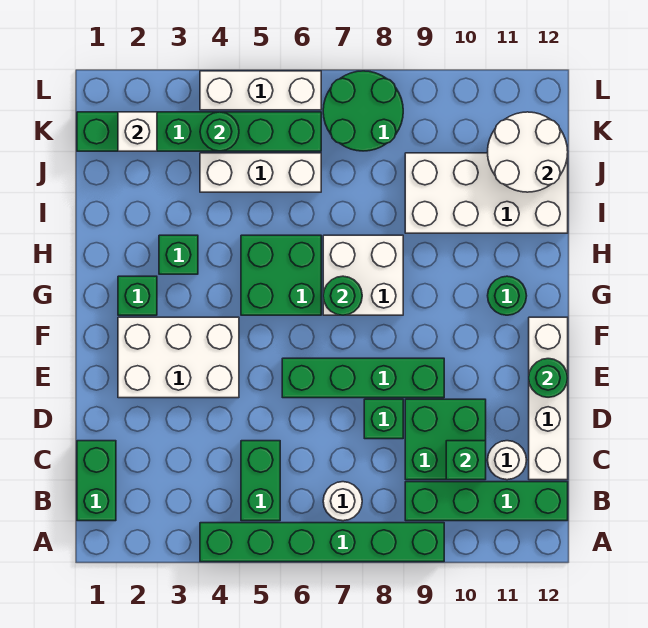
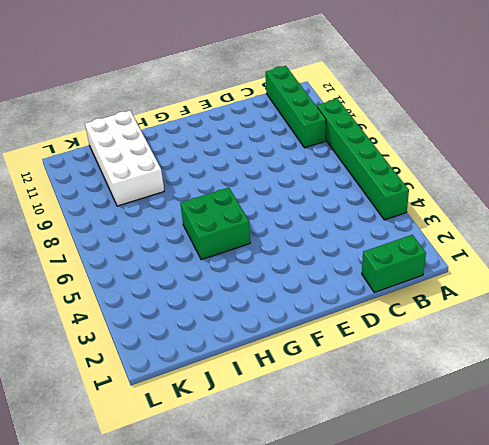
none -> green brick B5:C5 level 1
none -> white round brick B7 level 1
none -> green brick C9:D10 level 1

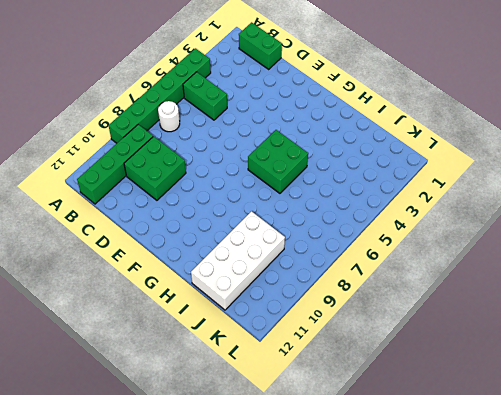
none -> white round brick C11 level 1
none -> white brick C12:F12 level 1
none -> green brick D8 level 1

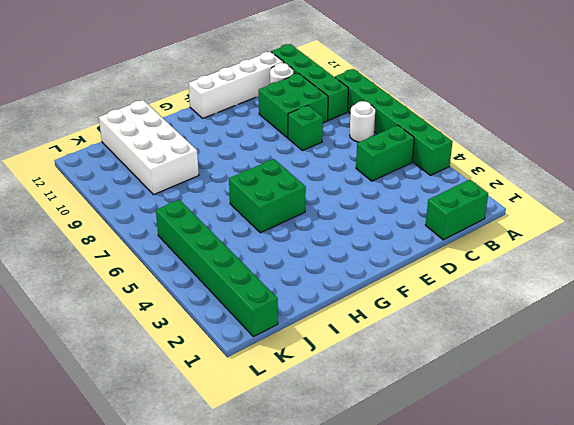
none -> white brick E2:F4 level 1
none -> green brick E6:E9 level 1
none -> green brick G2 level 1

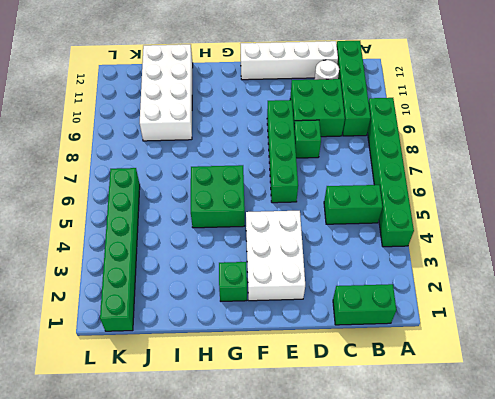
none -> white round brick B7 level 1
none -> white brick G7:H8 level 1
none -> green round brick G11 level 1

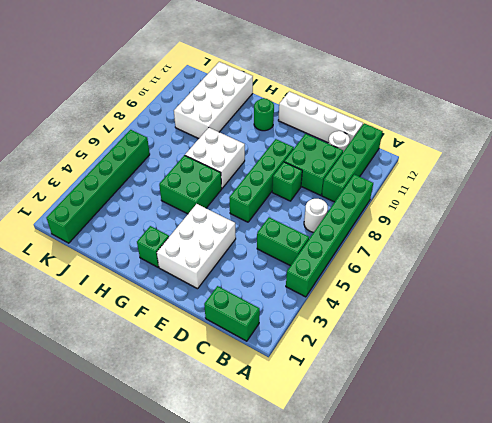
none -> green brick H3 level 1
none -> white brick J4:J6 level 1
none -> green round brick K7:L8 level 1

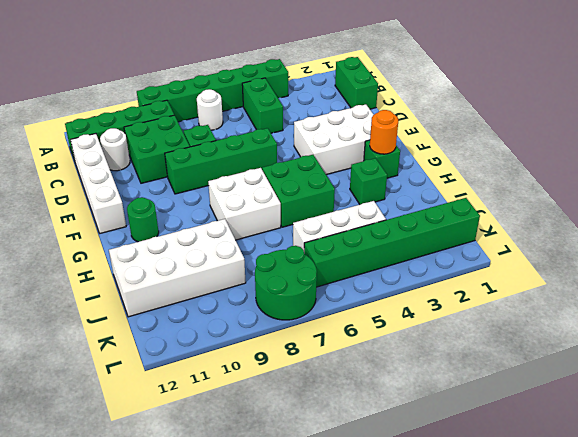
orange round brick G2 level 2 -> none
none -> white brick L4:L6 level 1
none -> green brick C10 level 2
none -> green round brick E12 level 2

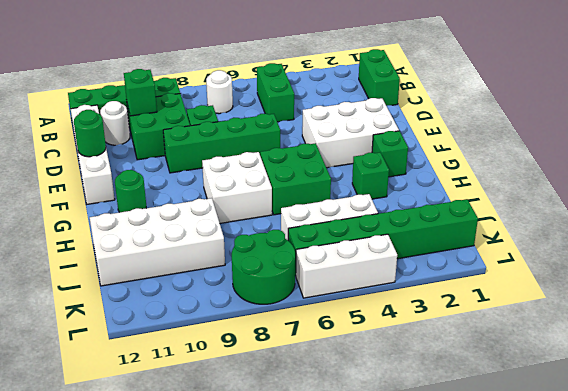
none -> green brick A4:A9 level 1
none -> green round brick G7 level 2
none -> white round brick J11:K12 level 2

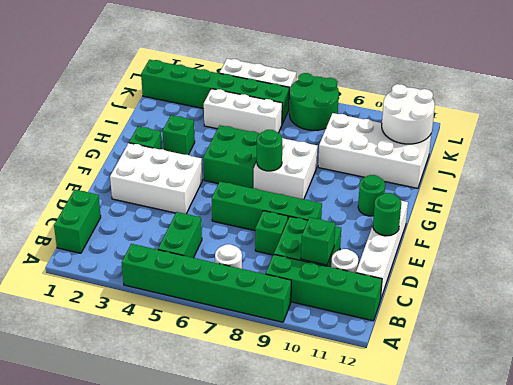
none -> white brick K2 level 2
none -> green round brick K4 level 2

